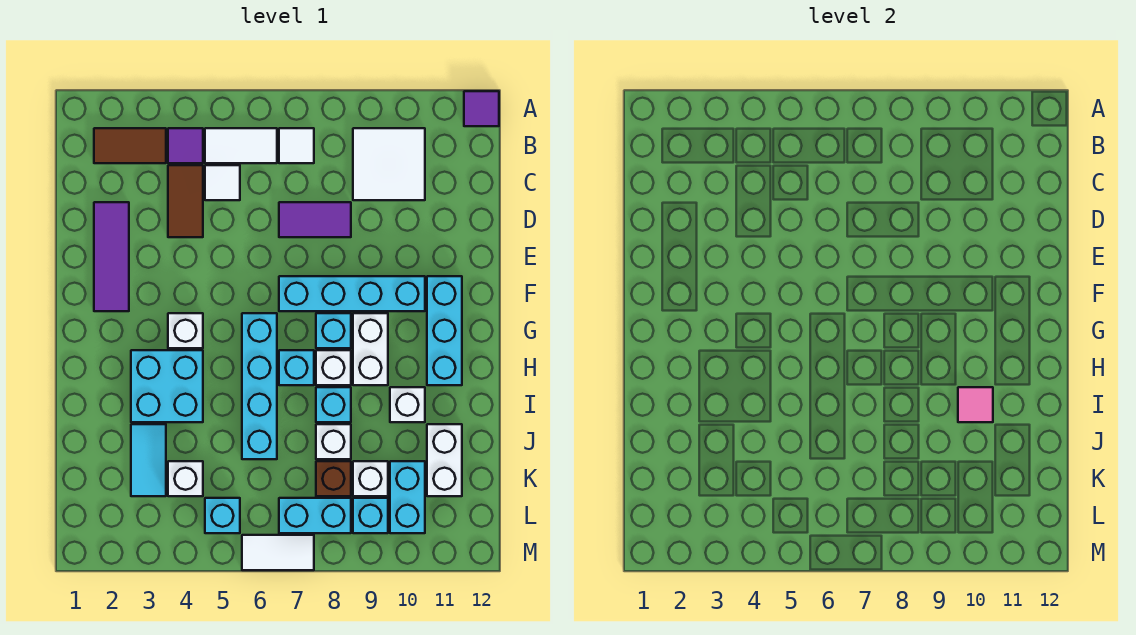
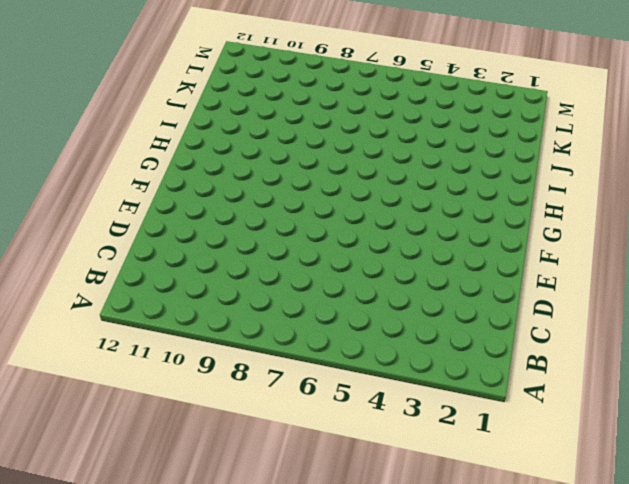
none -> purple tile A12 level 1
none -> brown tile B2:B3 level 1
none -> purple tile B4 level 1
none -> white tile B5:B6 level 1

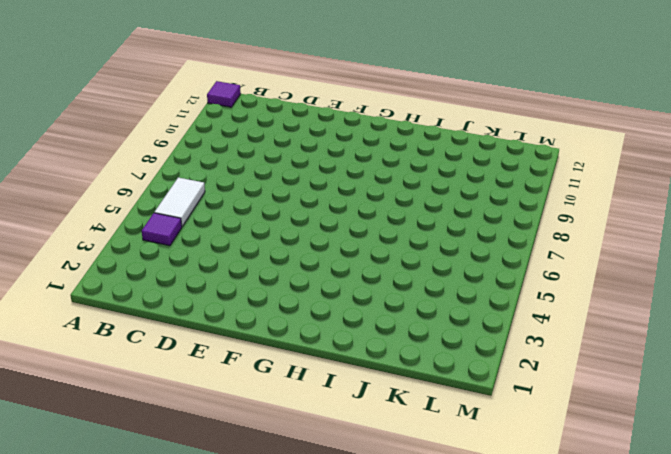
none -> brown tile B2:B3 level 1
none -> white tile B7 level 1
none -> white tile B9:C10 level 1
none -> brown tile C4:D4 level 1

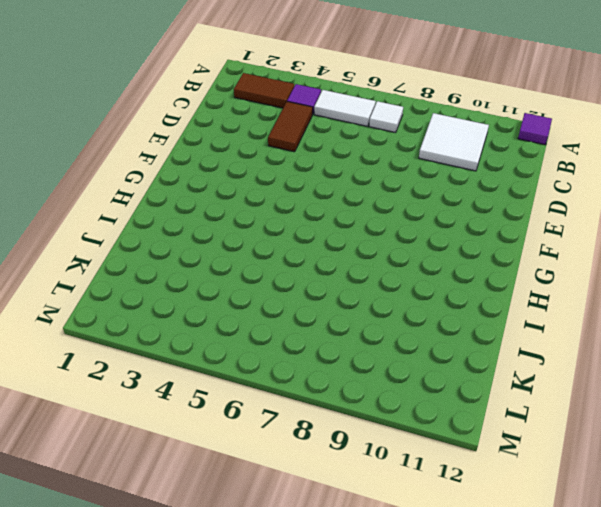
none -> white tile C5 level 1
none -> purple tile D2:F2 level 1
none -> purple tile D7:D8 level 1
none -> cyan brick F7:F10 level 1

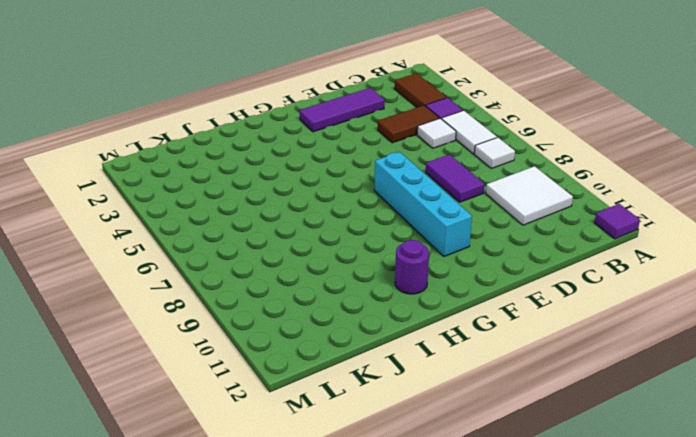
purple round brick H11 level 1 -> cyan brick F11:H11 level 1
none -> white brick G4 level 1
none -> cyan brick G6:J6 level 1
none -> cyan brick G8 level 1
none -> white brick G9:H9 level 1

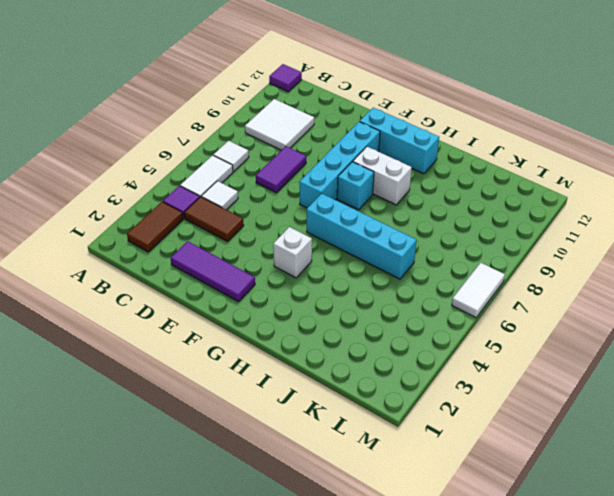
none -> cyan brick H3:I4 level 1
none -> cyan brick H7 level 1
none -> white brick H8 level 1
none -> cyan brick I8 level 1

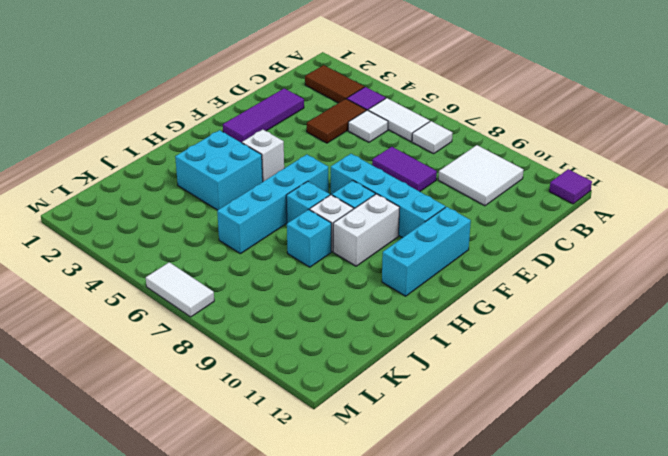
none -> white brick I10 level 1
none -> cyan tile J3:K3 level 1
none -> white brick J8 level 1
none -> white brick J11:K11 level 1

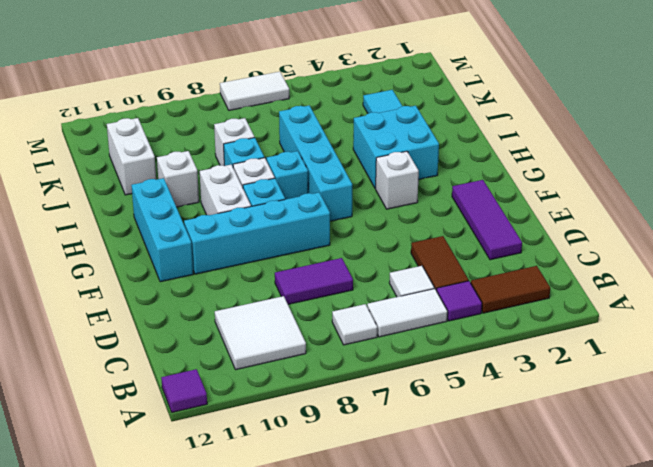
none -> white brick K4 level 1
none -> brown brick K8 level 1
none -> white brick K9 level 1
none -> cyan brick K10:L10 level 1

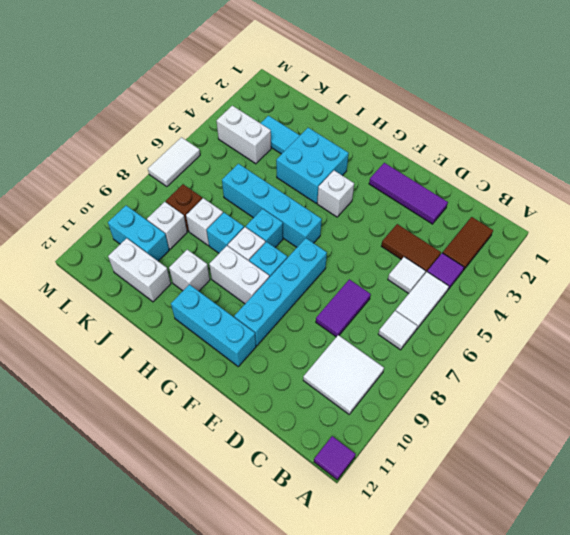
white brick K4:L4 level 1 -> white brick K4 level 1
none -> cyan brick L5 level 1
none -> cyan brick L7:L8 level 1
none -> cyan brick L9 level 1
none -> pink tile I10 level 2

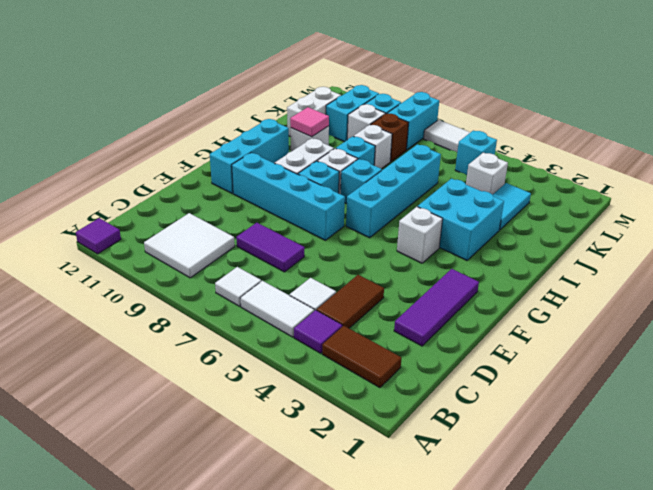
cyan brick L8:M8 level 1 -> cyan brick L7:L8 level 1

